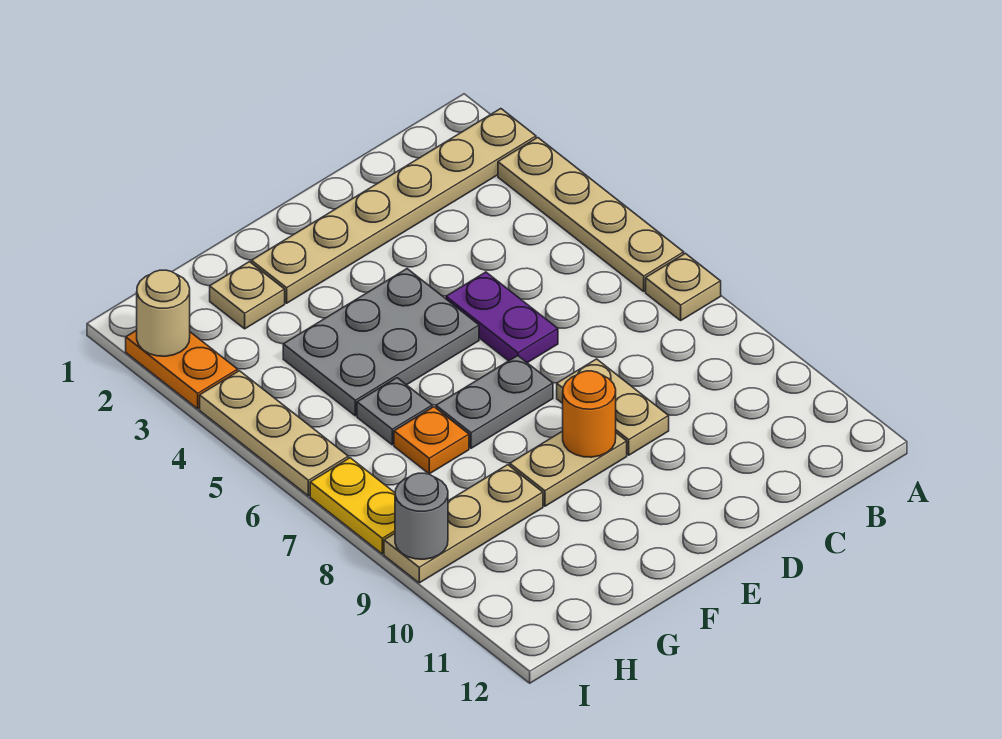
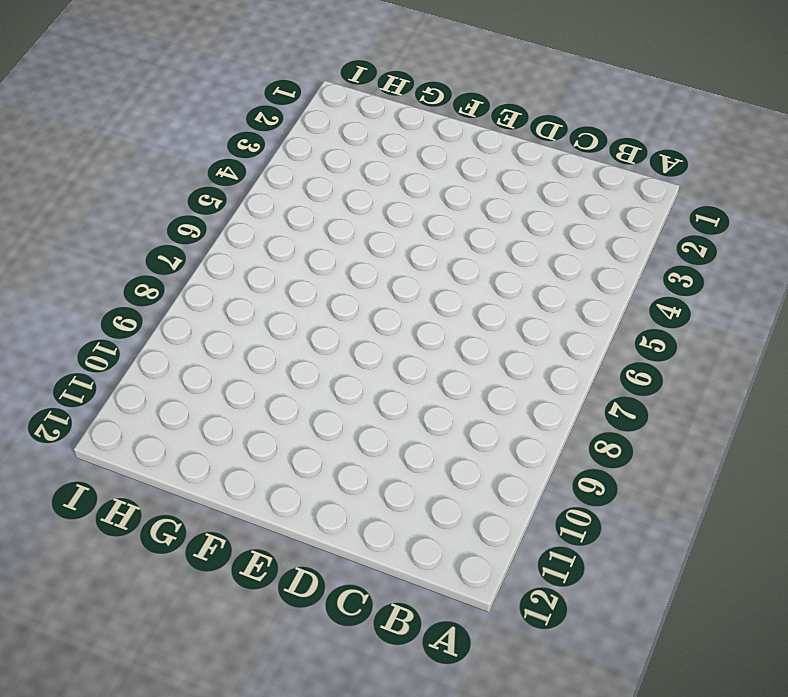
none -> tan plate A2:F2 level 1
none -> tan plate A3:A6 level 1
none -> tan plate A7 level 1

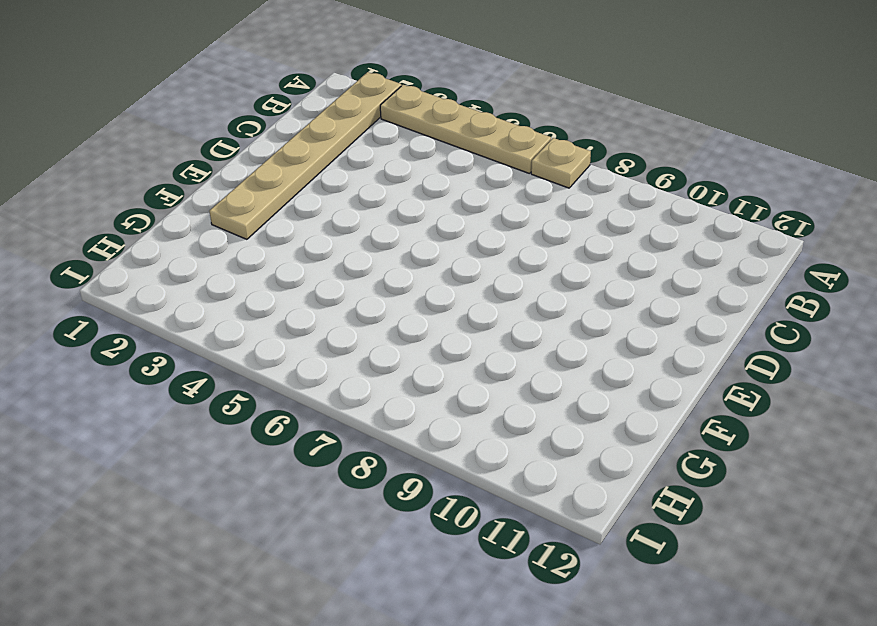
none -> purple plate D5:D6 level 1
none -> tan plate D8:D9 level 1
none -> grey plate E4:G5 level 1

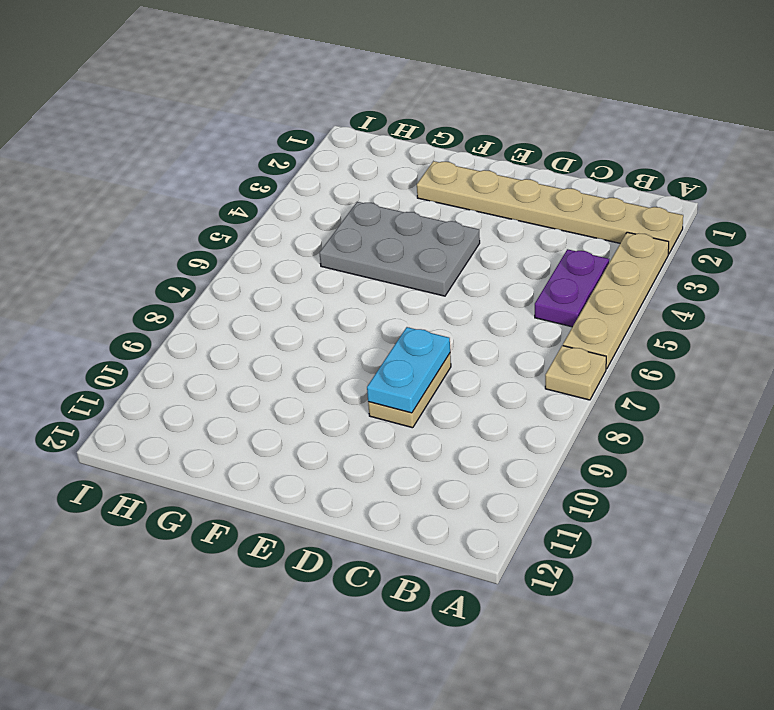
purple plate B4:B5 level 1 -> purple plate D5:D6 level 1
cyan plate D8:D9 level 2 -> none
none -> grey plate E7:F7 level 1
none -> tan plate E9:F9 level 1
none -> tan plate G2 level 1

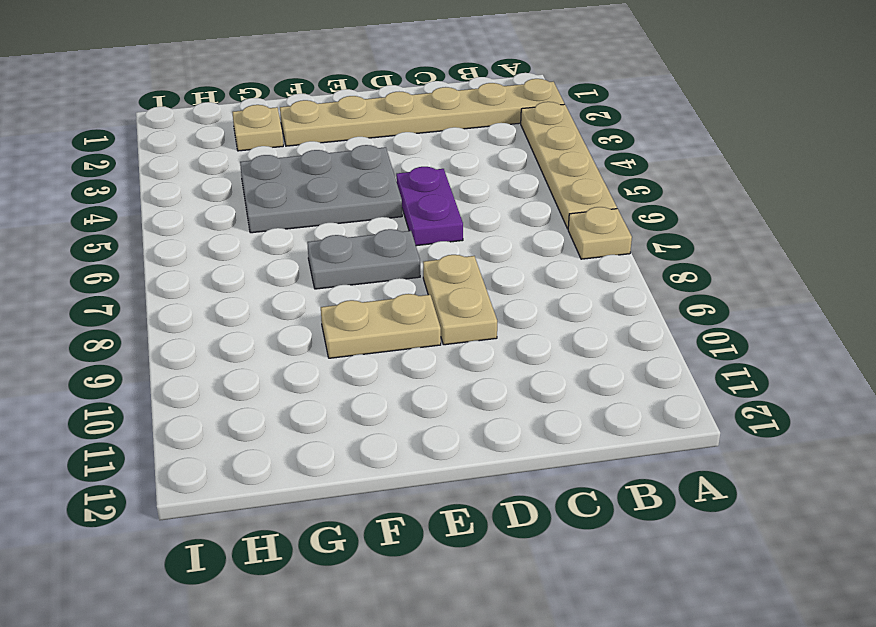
none -> grey plate G6 level 1
none -> orange plate G7 level 1
none -> tan plate G9:I9 level 1

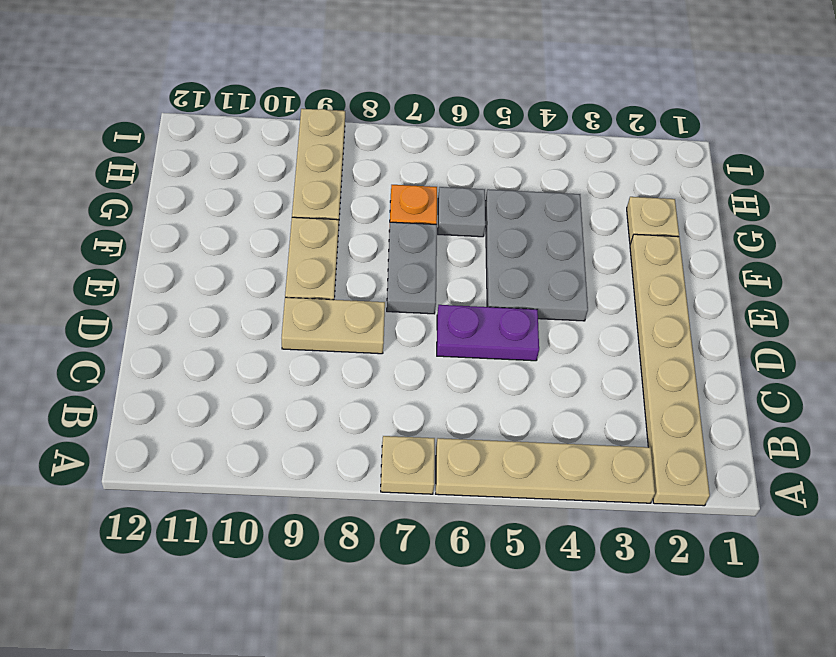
none -> orange plate I2:I3 level 1
none -> tan plate I4:I6 level 1
none -> yellow plate I7:I8 level 1

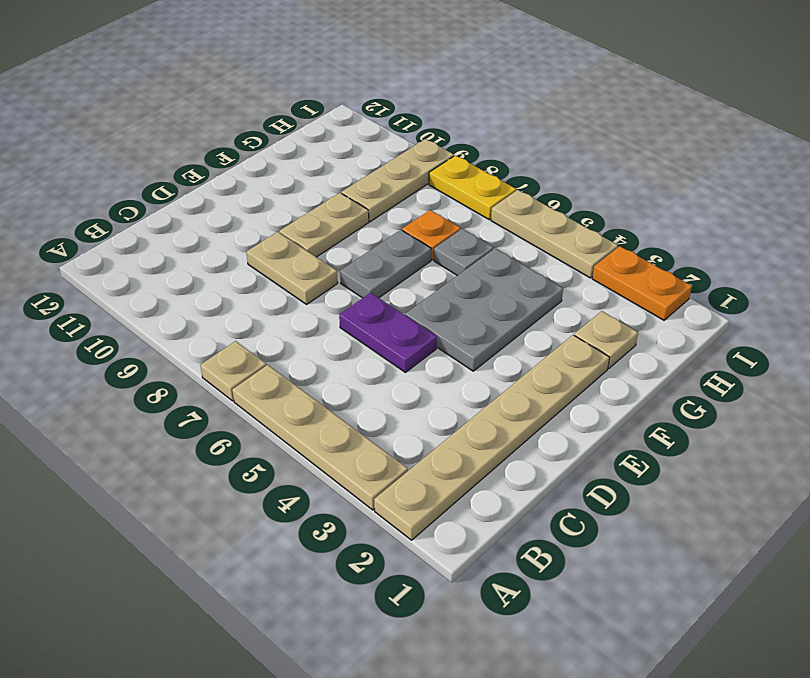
none -> orange round brick E9 level 2
none -> tan round brick I2 level 2
none -> grey round brick I9 level 2

